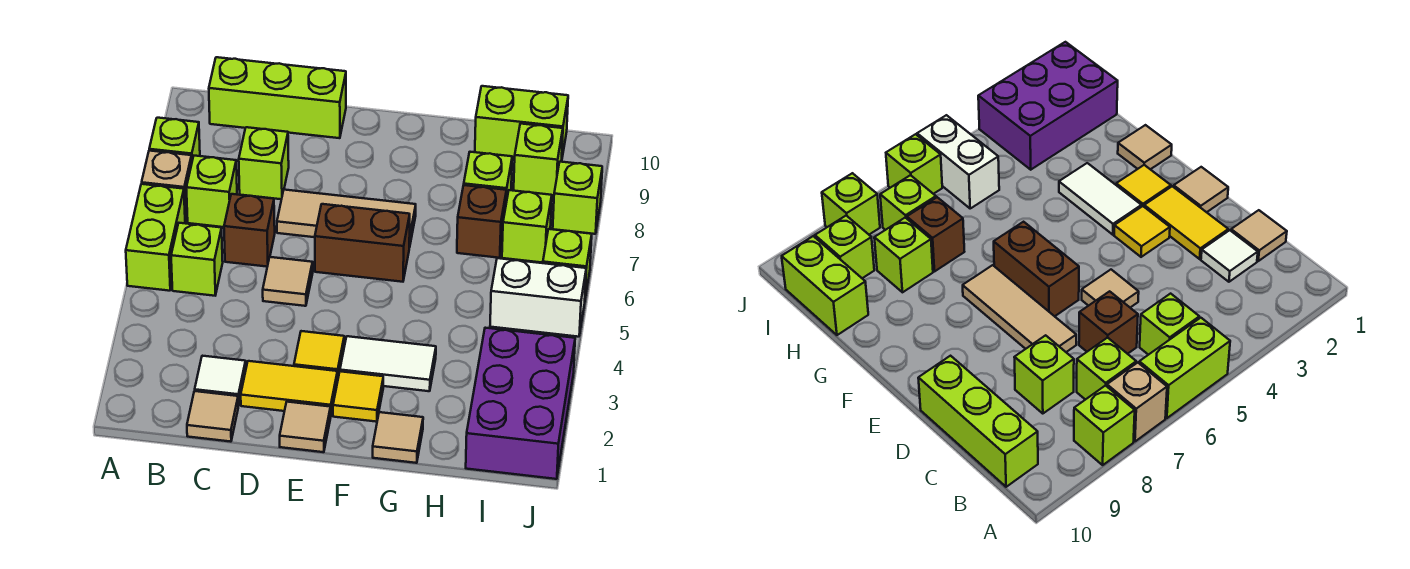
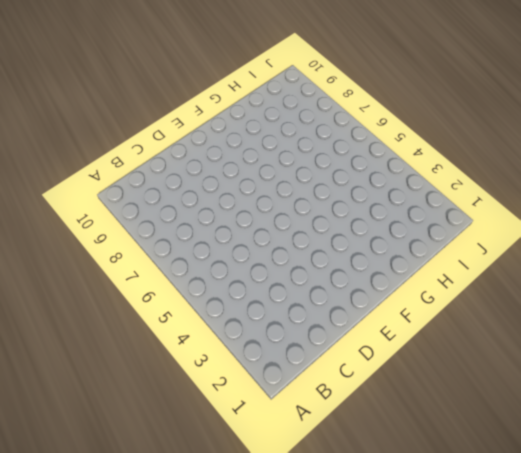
none -> lime brick A5:A6 level 1
none -> tan brick A7 level 1
none -> lime brick A8 level 1

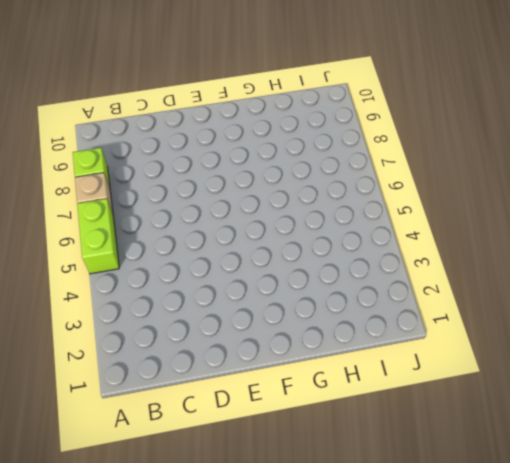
none -> lime brick B5 level 1
none -> lime brick B7 level 1
none -> lime brick B10:D10 level 1

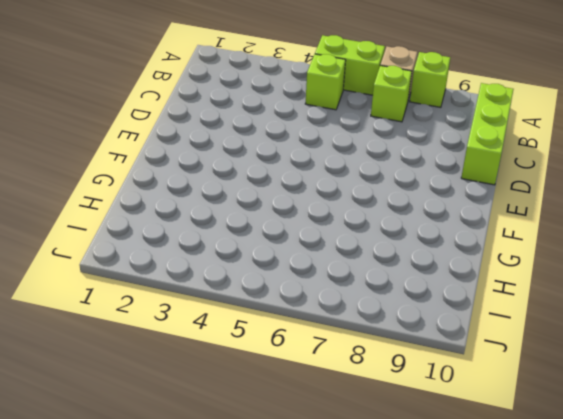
none -> tan tile C1 level 1
none -> white tile C2 level 1
none -> brown brick C6 level 1

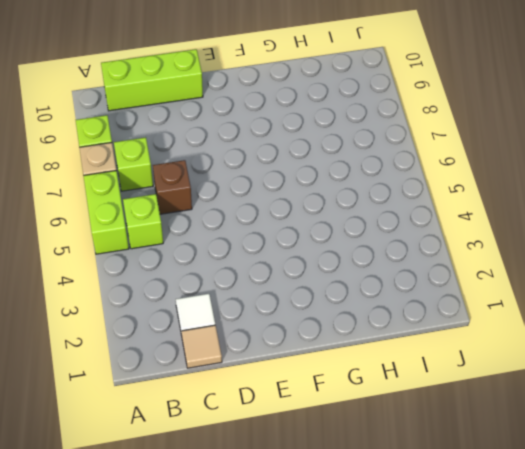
none -> lime brick C8 level 1
none -> yellow tile D2:E2 level 1
none -> tan tile D5 level 1

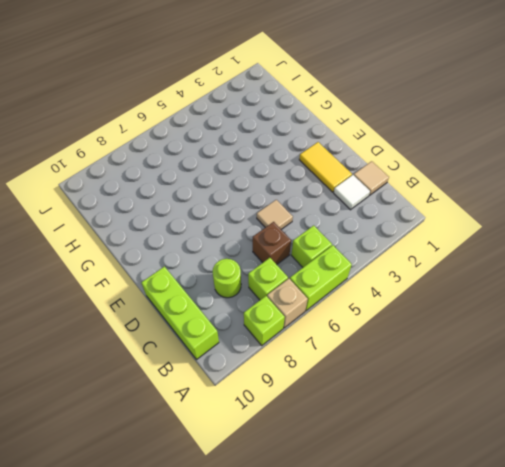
lime round brick C8 level 1 -> lime brick C8 level 1
none -> tan tile D7:F7 level 1
none -> tan tile E1 level 1
none -> yellow tile E3 level 1

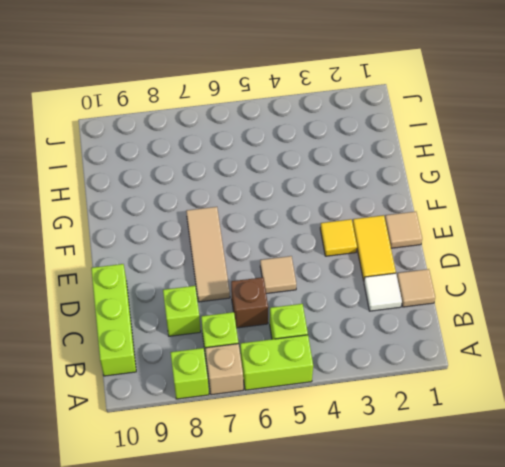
none -> brown brick E6:F6 level 1
none -> yellow tile F2 level 1
none -> white tile F3:G3 level 1

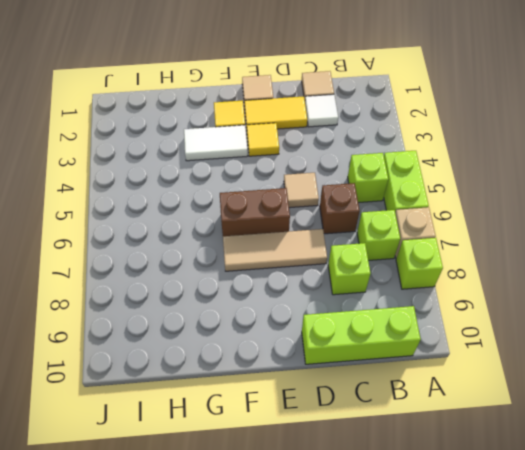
none -> tan tile G1 level 1
none -> brown brick H7 level 1
none -> lime brick H8 level 1

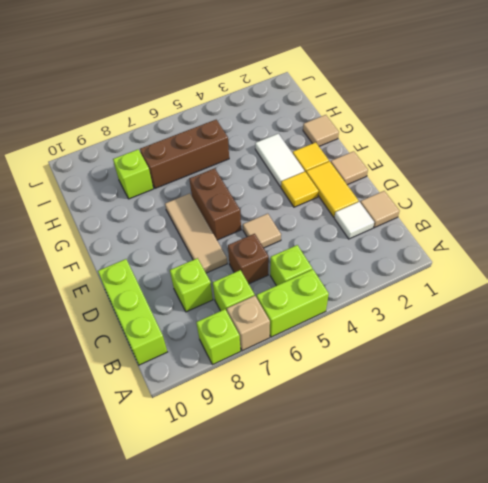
brown brick H5:H7 level 1 -> brown brick H7 level 1
none -> lime brick H10:I10 level 1
none -> purple brick I1:J3 level 1
none -> white brick I5:J5 level 1

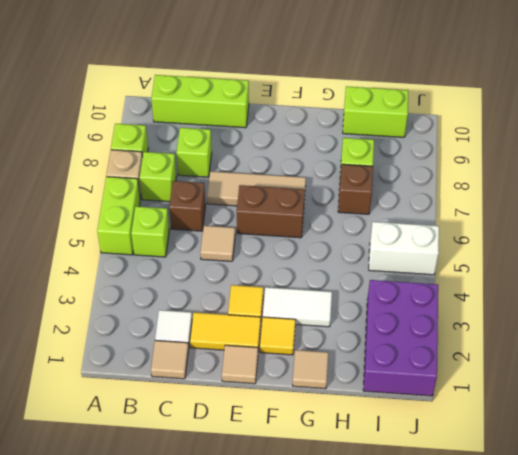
none -> lime brick I7 level 1
none -> lime brick I9 level 1
none -> lime brick J6 level 1

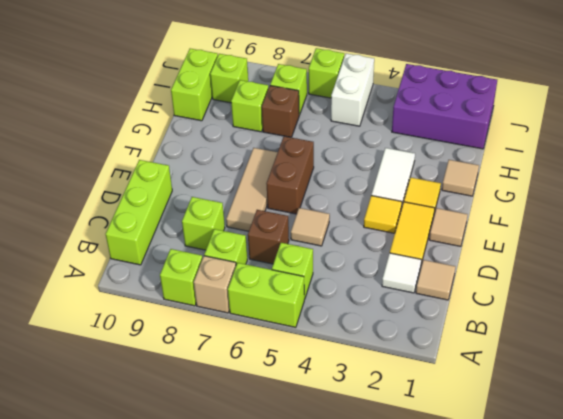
none -> lime brick J8 level 1

